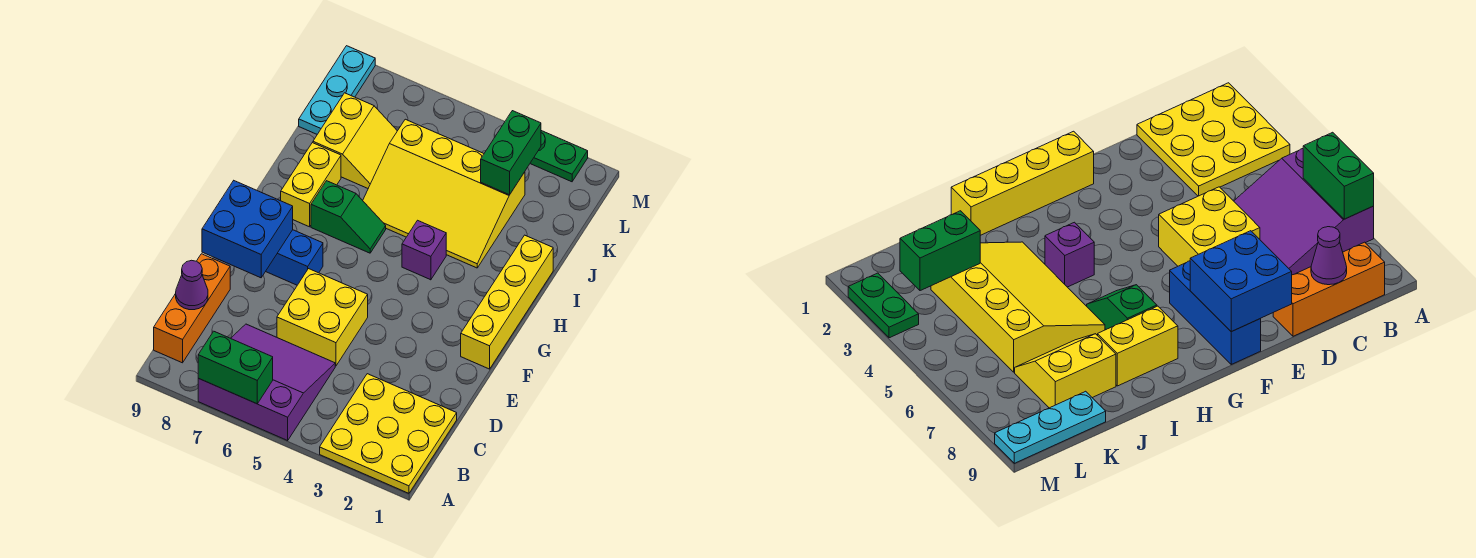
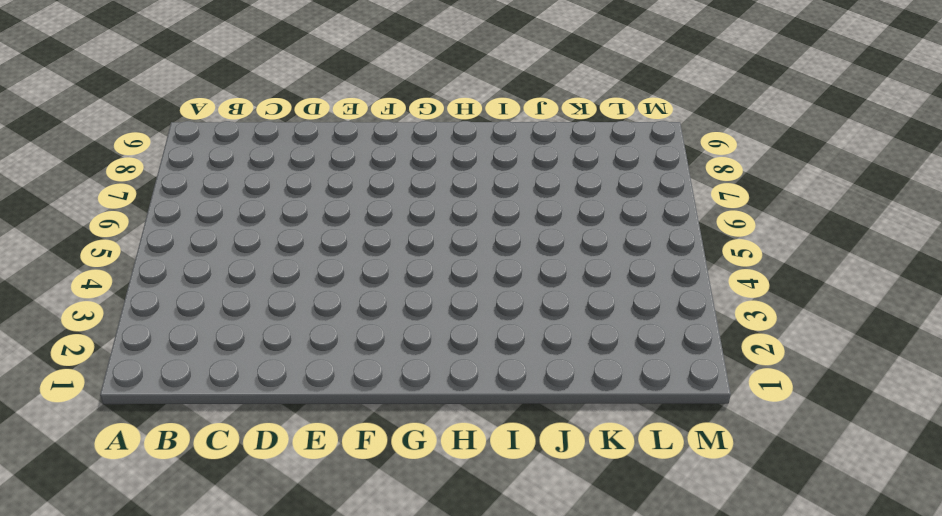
none -> yellow plate A1:C3 level 1
none -> purple slope A5:C7 level 1 top A
none -> orange brick B9:D9 level 1

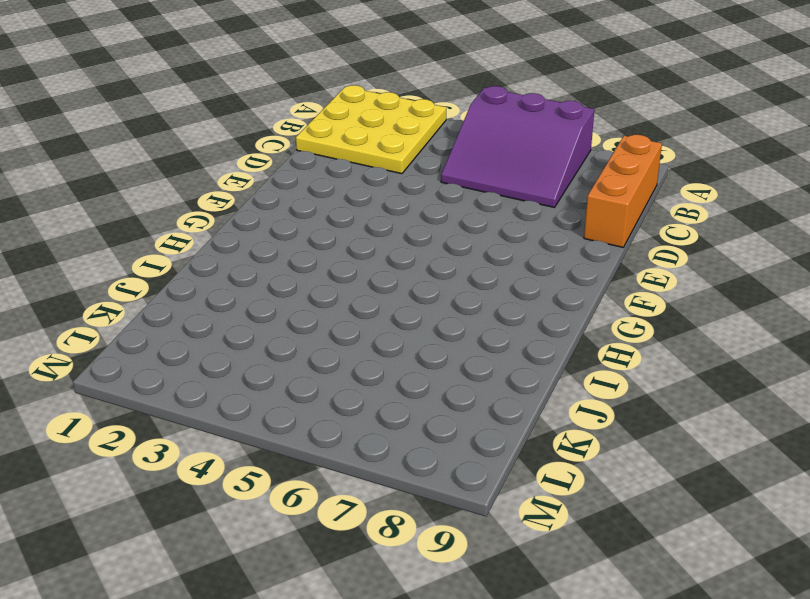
none -> yellow brick D5:E6 level 1
none -> yellow brick F1:I1 level 1
none -> blue brick F7:F9 level 1

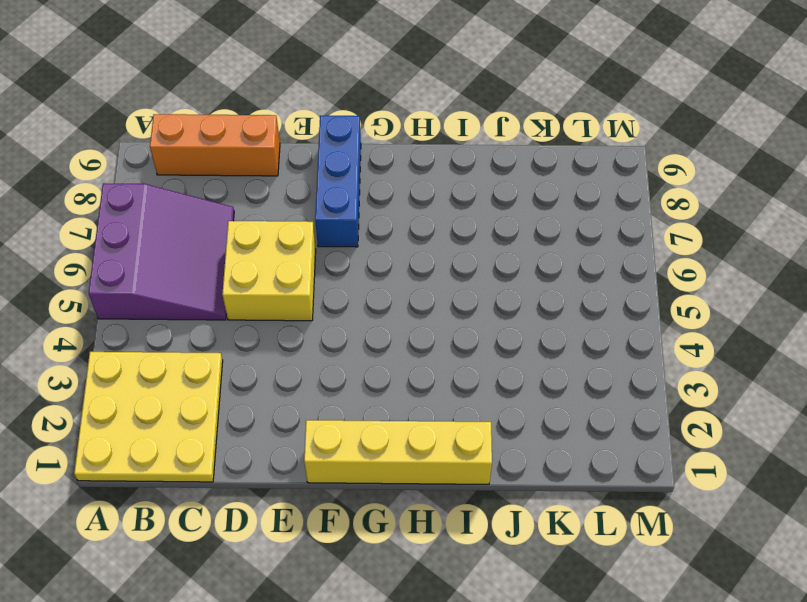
none -> purple brick H4 level 1
none -> green slope H6:H7 level 1 top 7
none -> yellow brick H8:I8 level 1

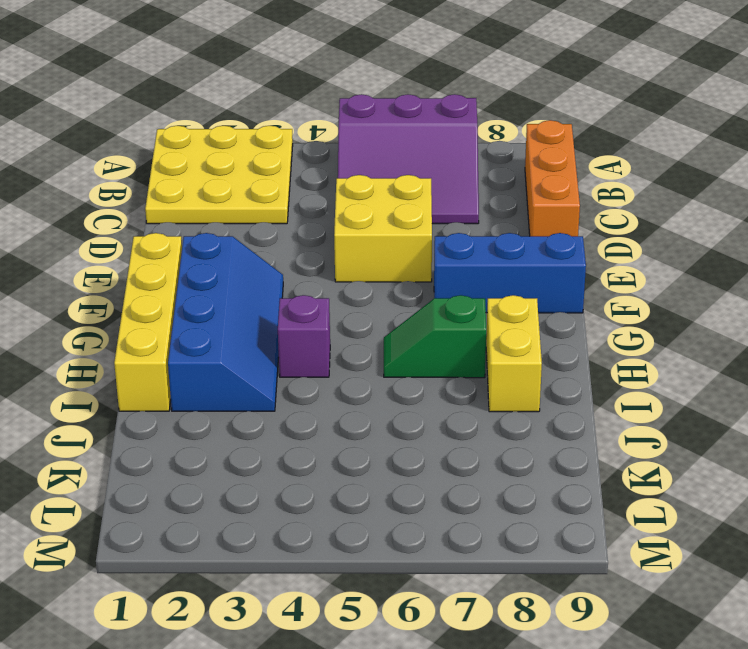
blue slope F2:I3 level 1 top 2 -> yellow slope I3:K6 level 1 top K
none -> yellow slope J7:K8 level 1 top 8
none -> cyan plate K9:M9 level 1
none -> green plate M2:M3 level 1

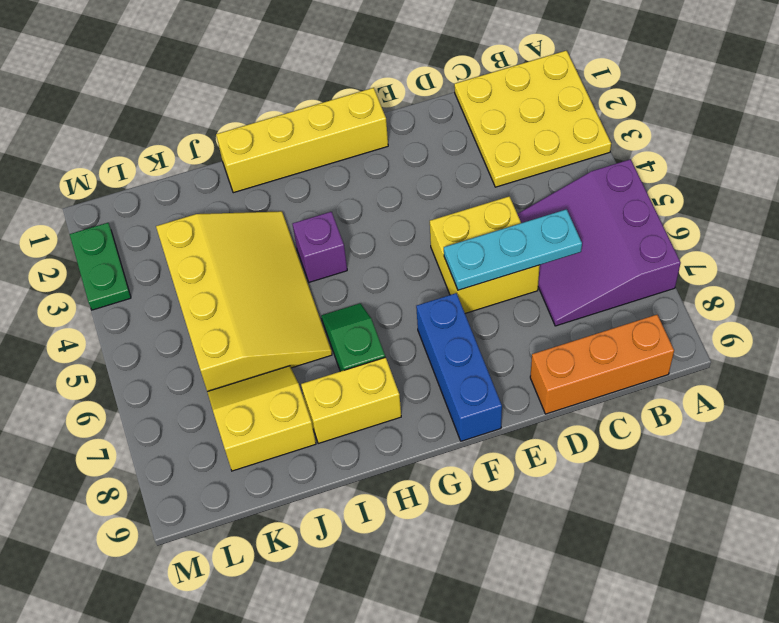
cyan plate C6:E6 level 2 -> cyan plate K9:M9 level 1
none -> green brick A6:A7 level 2
none -> purple cone C9 level 2
none -> blue brick E8:F9 level 2

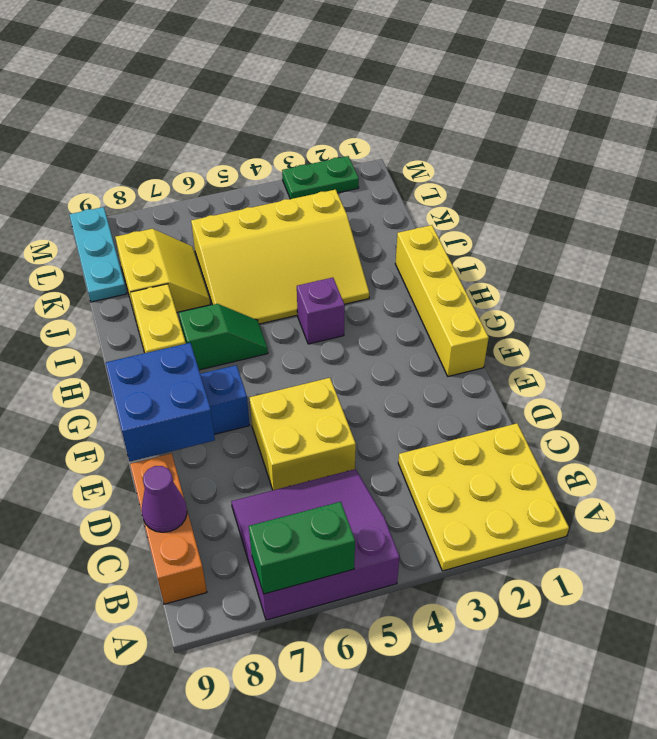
none -> green brick K3:L3 level 2

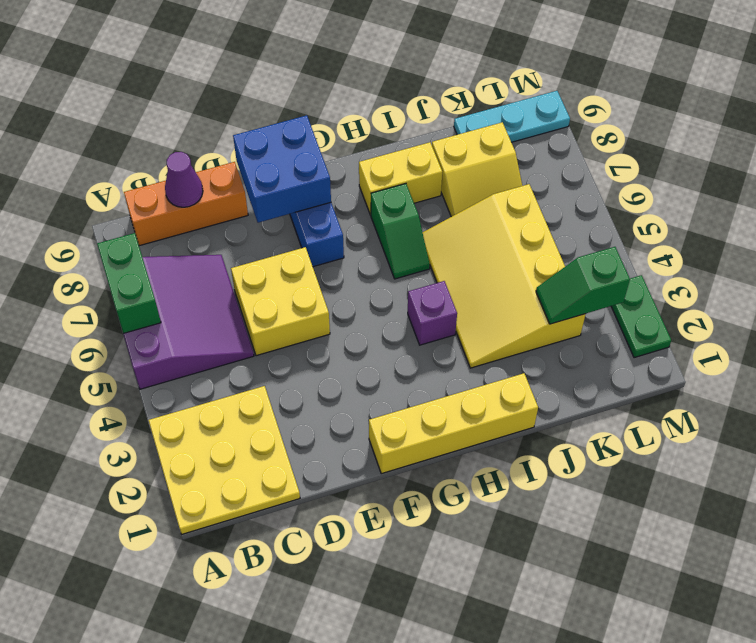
green slope K3:L3 level 2 top L -> green brick K3:L3 level 2

